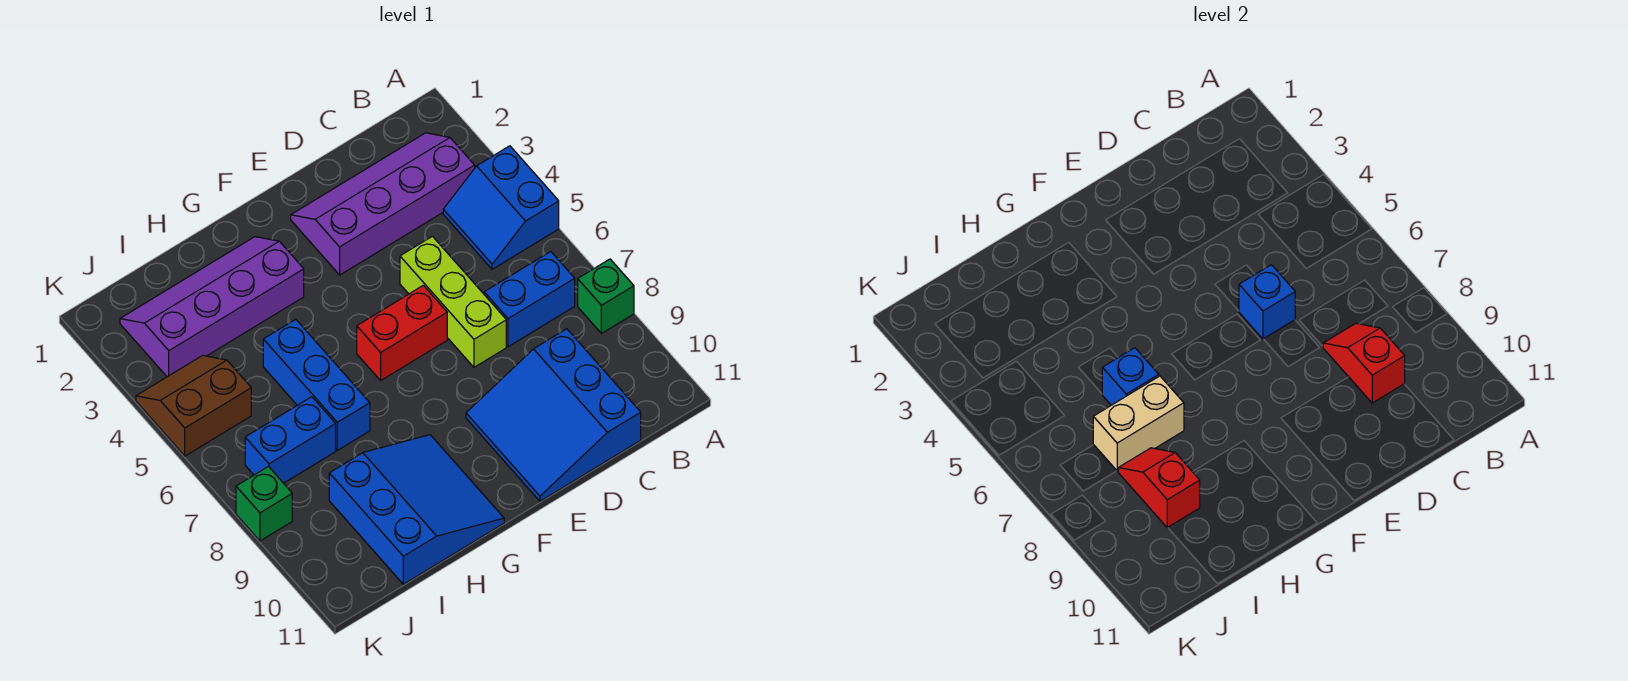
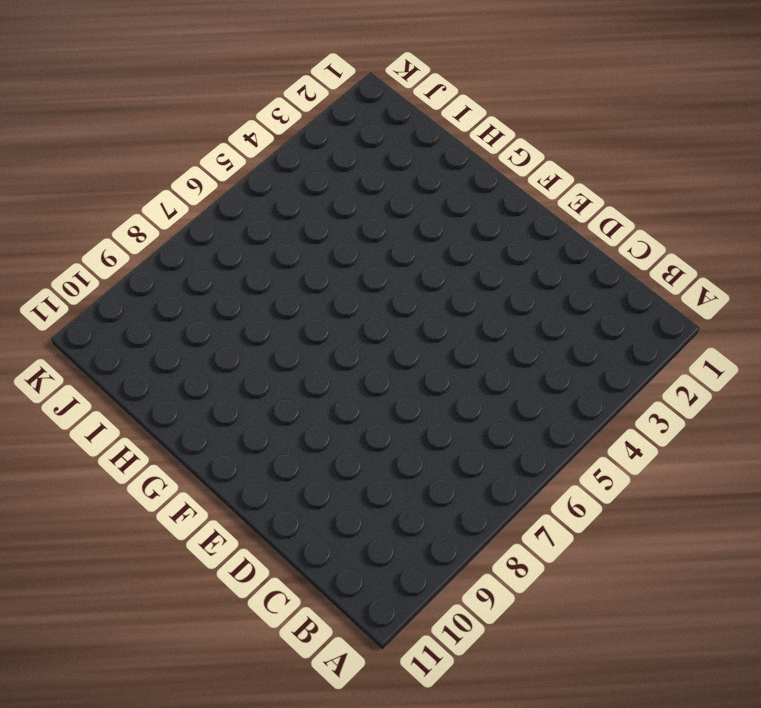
none -> blue slope A4:B5 level 1 top A
none -> green brick A8 level 1
none -> purple slope B2:E3 level 1 top 3

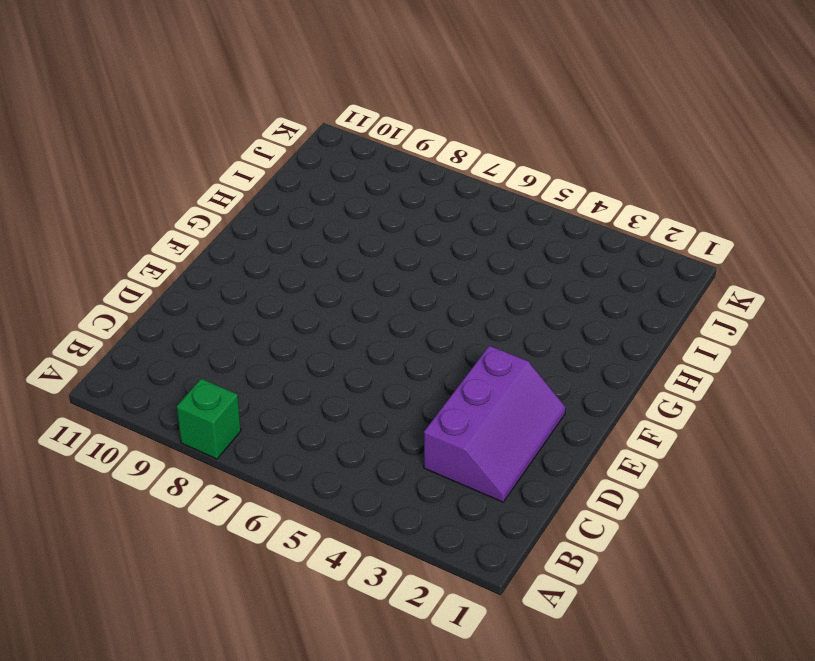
purple slope C2:E3 level 1 top 3 -> purple slope B2:E3 level 1 top 3
none -> blue slope A4:B5 level 1 top A
none -> blue brick B7:C7 level 1
none -> blue slope C9:E11 level 1 top C

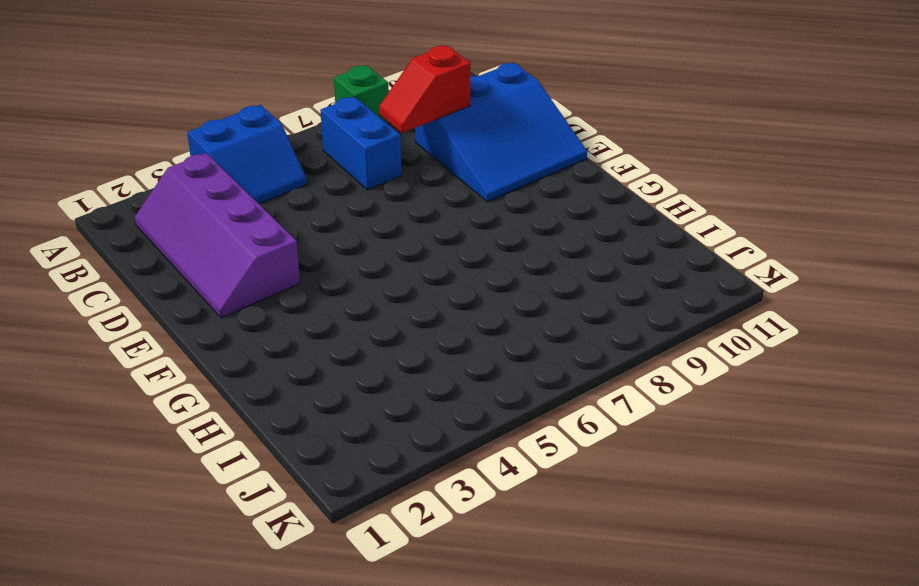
none -> lime brick D5:D7 level 1
none -> red brick E6:F6 level 1
none -> purple slope G2:J3 level 1 top 3

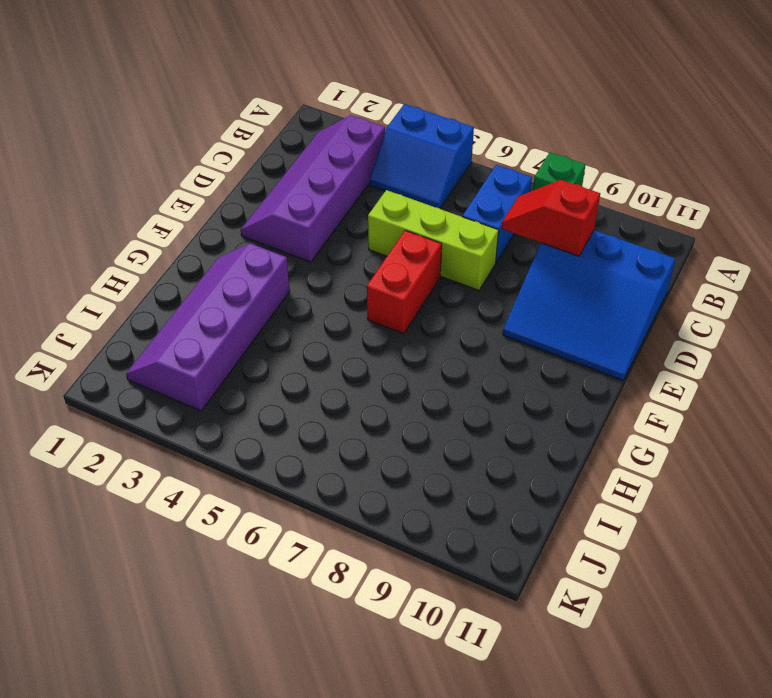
none -> blue slope G9:I11 level 1 top I
none -> blue brick H5:H7 level 1
none -> blue brick I7:J7 level 1

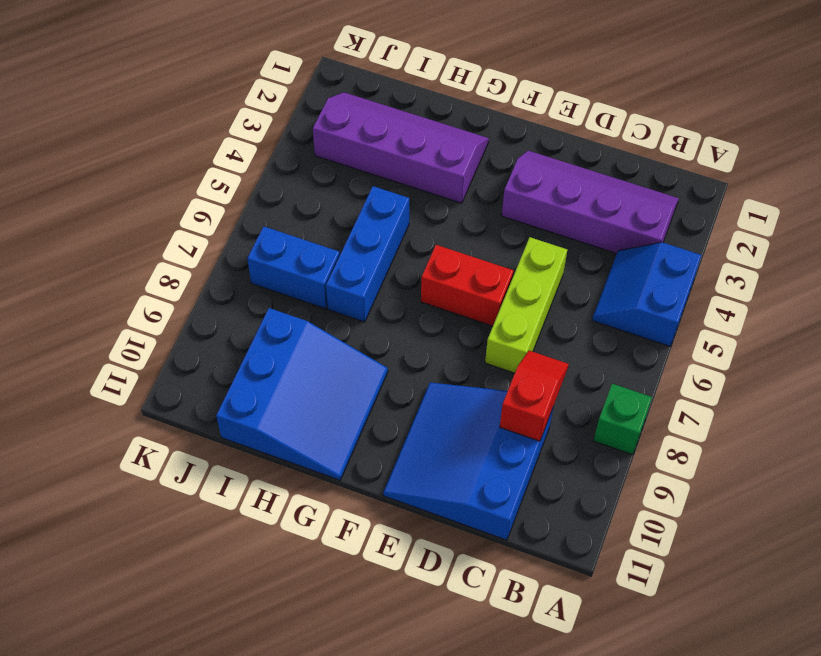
none -> blue brick B7:C7 level 1
none -> brown slope J4:K5 level 1 top 5
none -> green brick K8 level 1

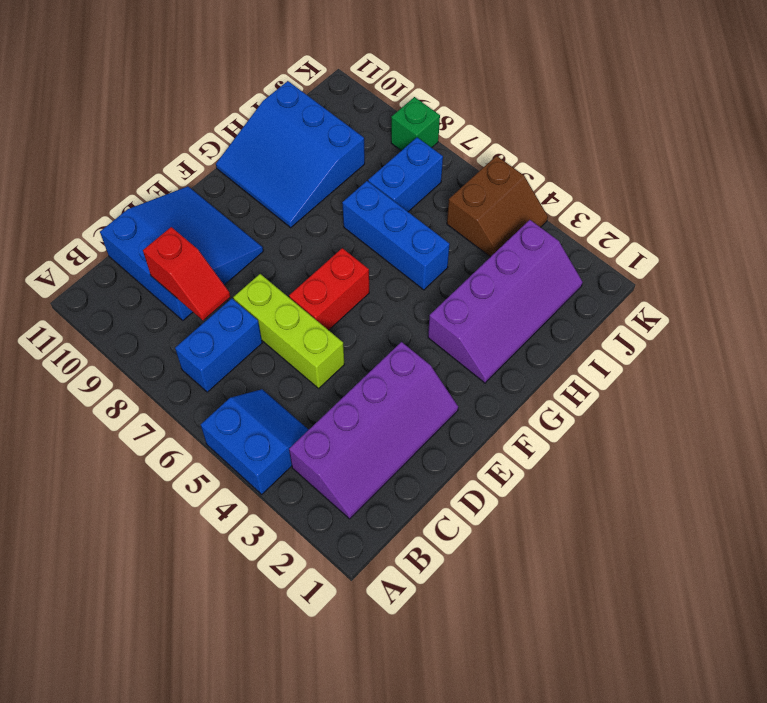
none -> green brick A8 level 1
none -> blue brick D6 level 2
none -> blue brick H6 level 2

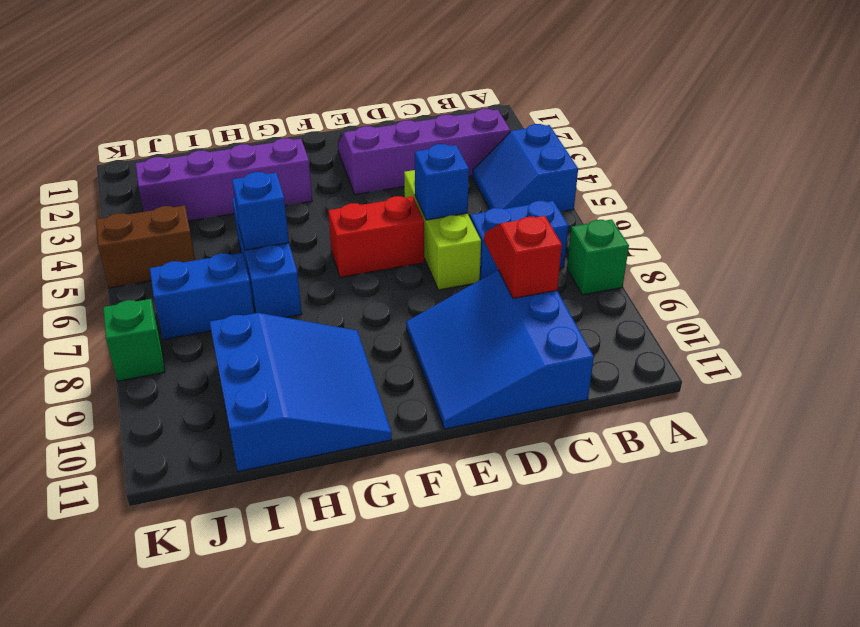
none -> tan brick H7:I7 level 2
none -> red slope I8:I9 level 2 top 9

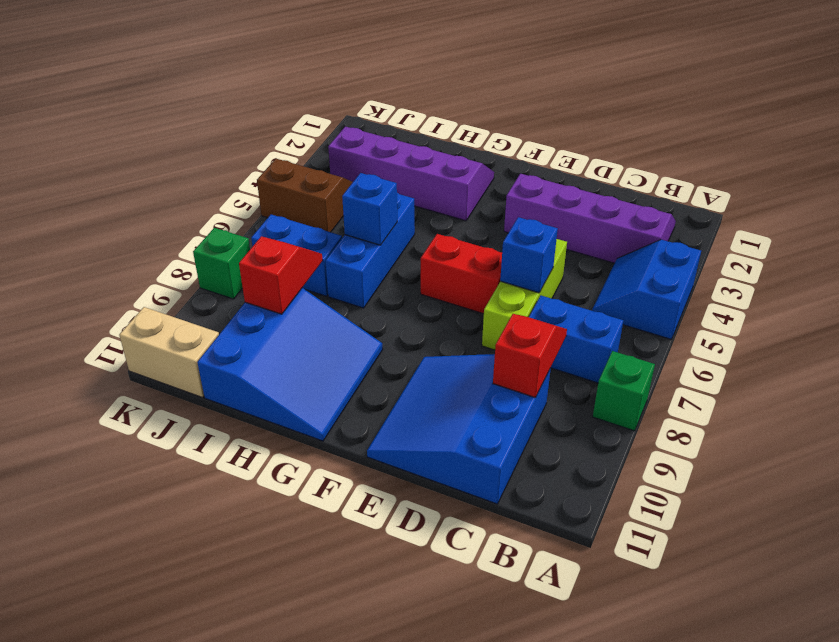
tan brick J11:K11 level 1 -> tan brick H7:I7 level 2

